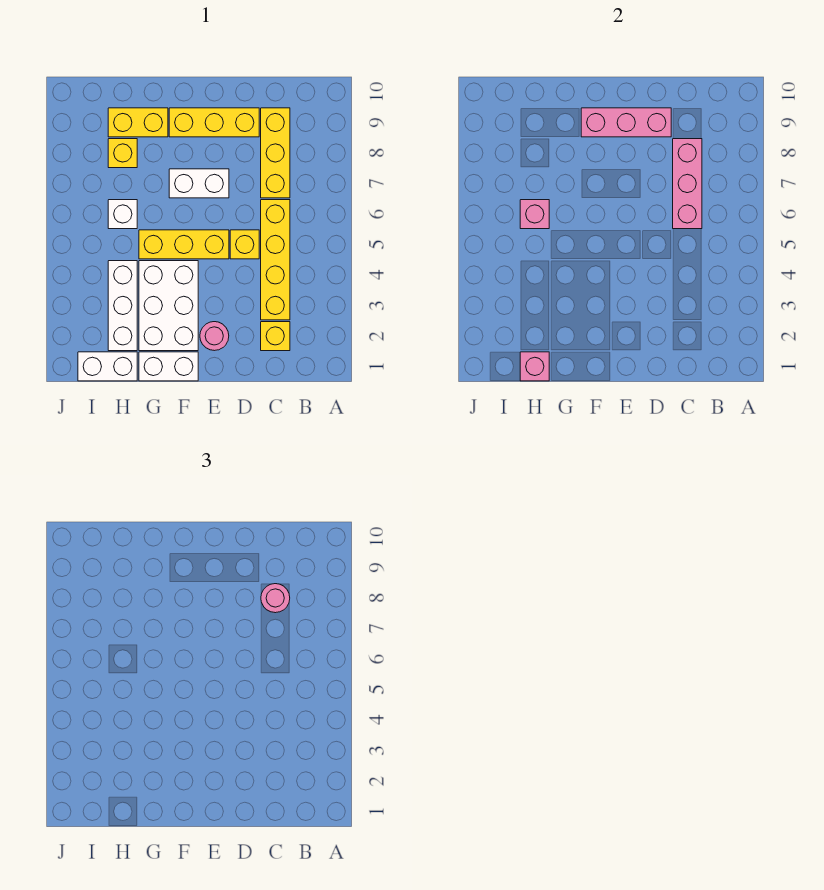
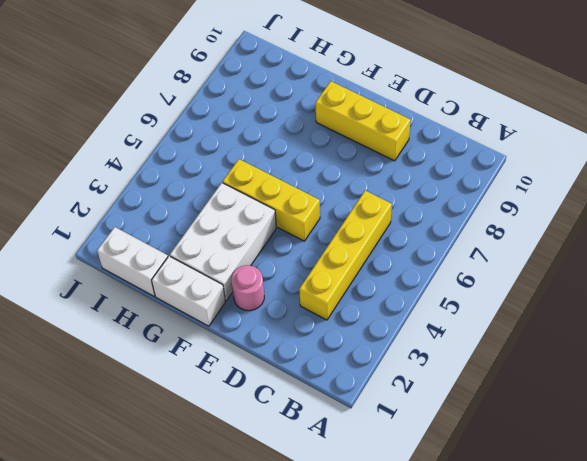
none -> yellow brick C2 level 1
none -> yellow brick C7:C9 level 1
none -> yellow brick D5 level 1

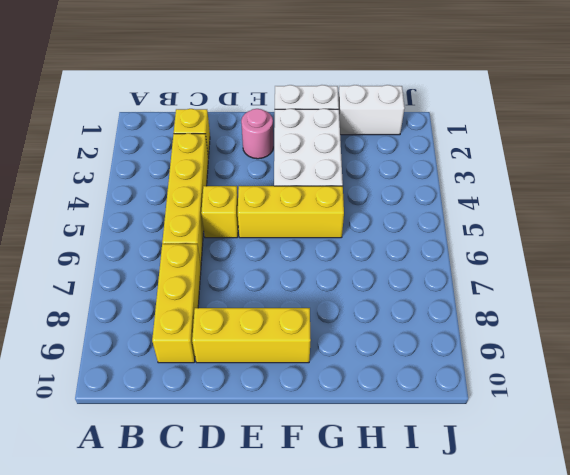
none -> white brick E7:F7 level 1
none -> yellow brick G9:H9 level 1
none -> white brick H2:H4 level 1

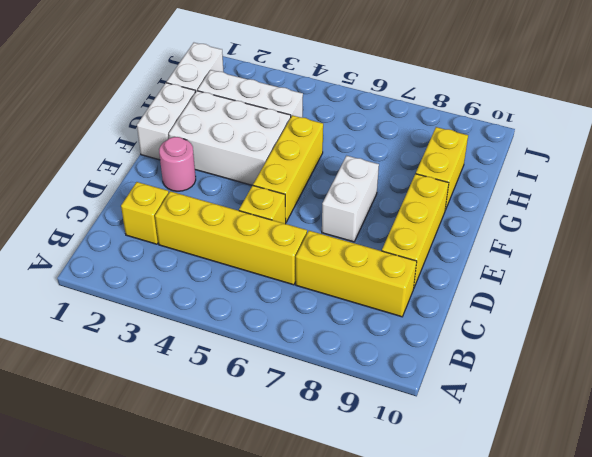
none -> white brick H6 level 1
none -> yellow brick H8 level 1
none -> pink brick C6:C8 level 2

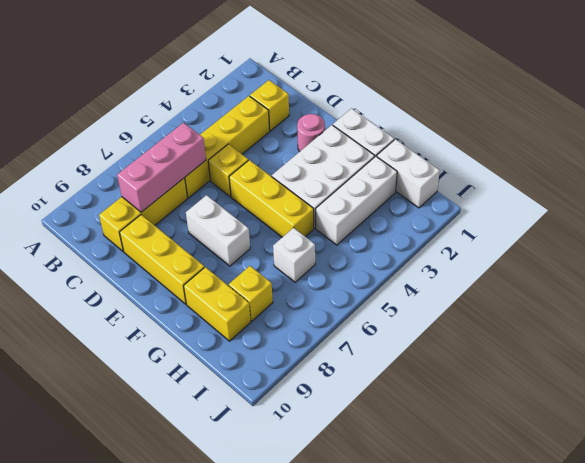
none -> pink brick D9:F9 level 2
none -> pink brick H1 level 2
none -> pink brick H6 level 2

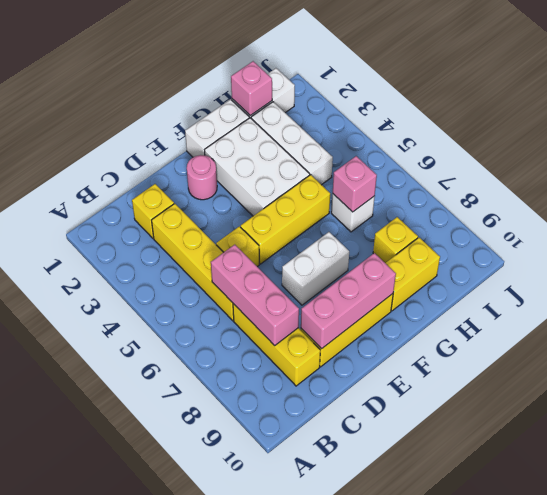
none -> pink round brick C8 level 3

